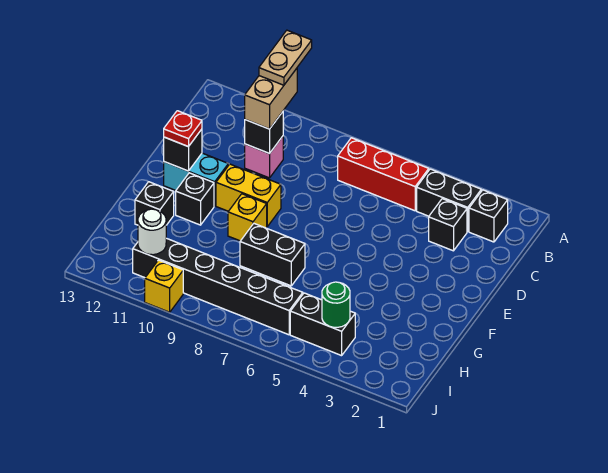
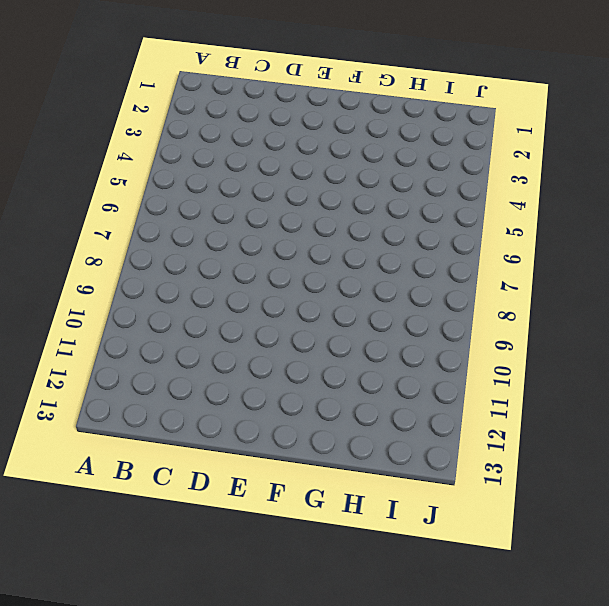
none -> black brick B2 level 1
none -> black brick B3:B4 level 1
none -> red brick B5:B7 level 1

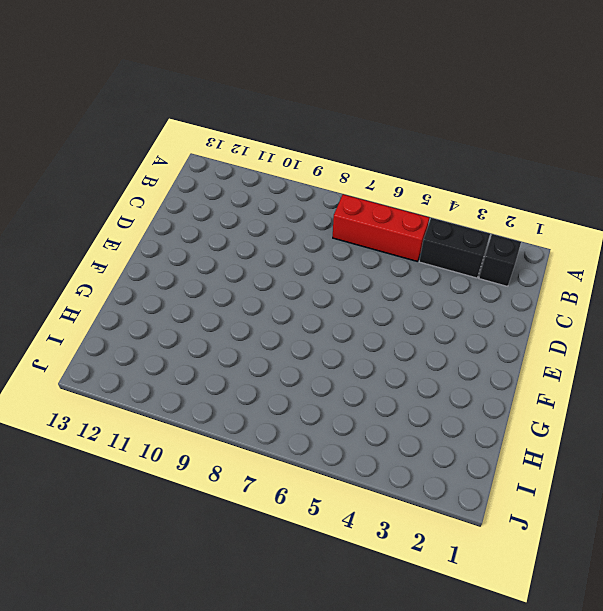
none -> black brick C3 level 1
none -> pink brick C10 level 1
none -> yellow brick E9:E10 level 1

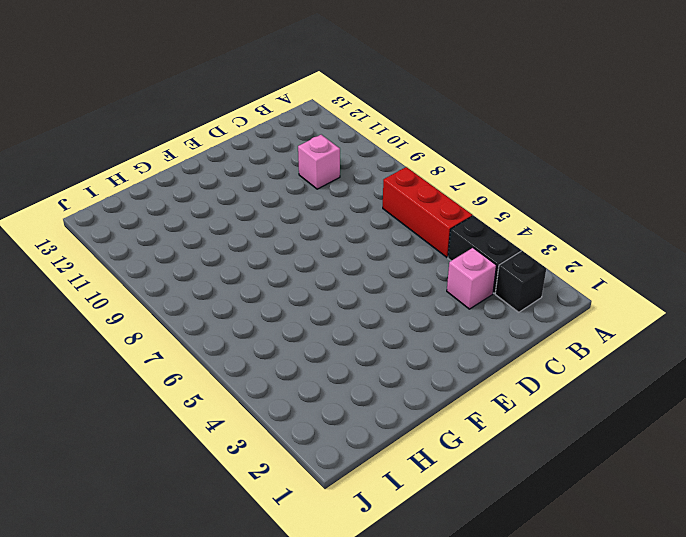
pink brick C3 level 1 -> black brick C3 level 1
none -> yellow brick E9:E10 level 1
none -> cyan brick E11:E12 level 1
none -> yellow brick F9 level 1

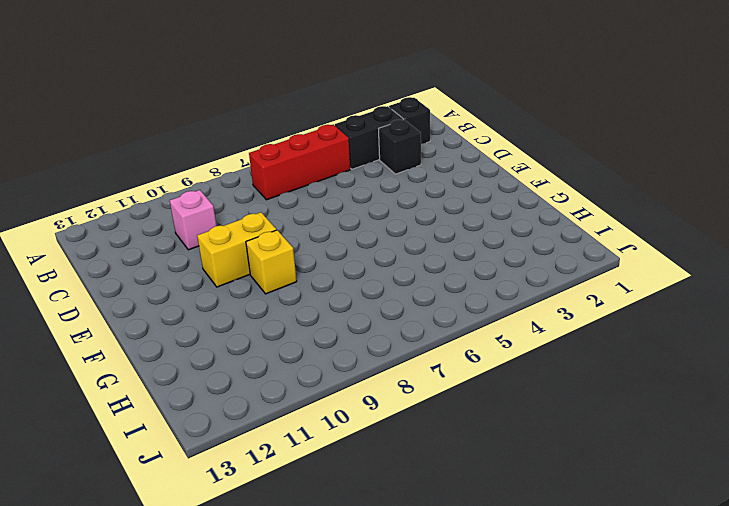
none -> cyan brick E11:E12 level 1
none -> black brick F11 level 1
none -> black brick G7:G8 level 1

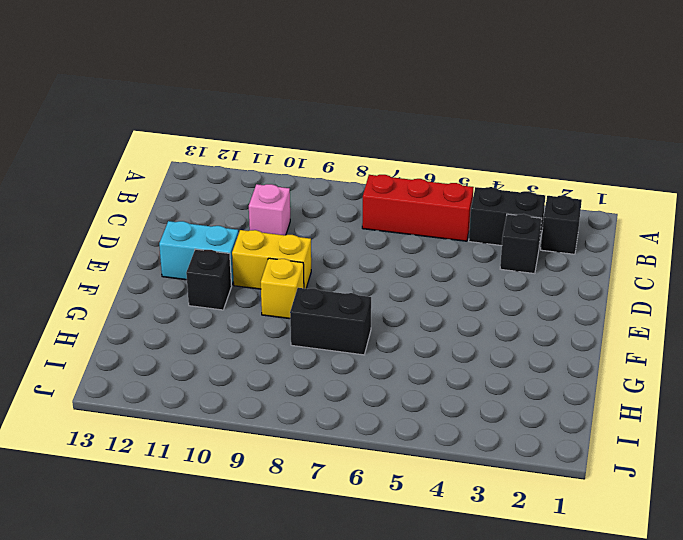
none -> black brick G12 level 1
none -> black brick I4:I5 level 1
none -> black brick I6:I11 level 1

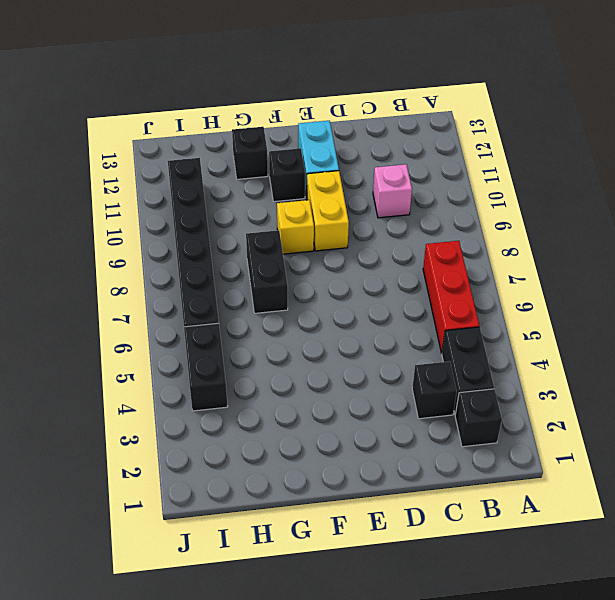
none -> yellow brick J10 level 1
none -> black brick C10 level 2
none -> black brick E12 level 2

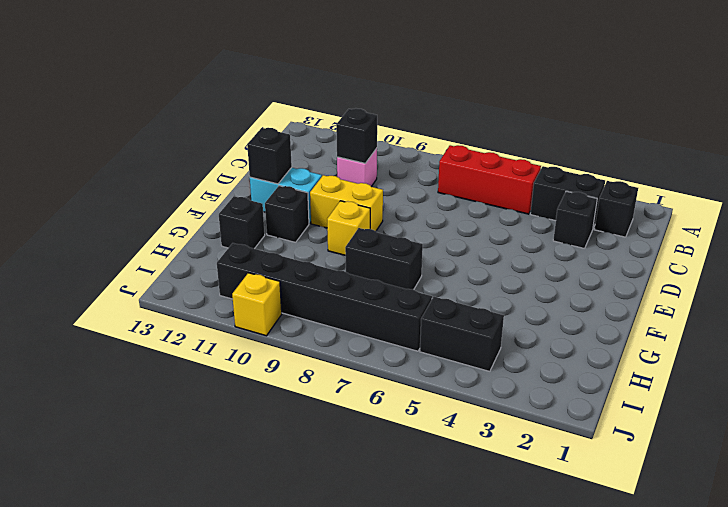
none -> green round brick I4 level 2
none -> white round brick I11 level 2
none -> tan brick B10:C10 level 3

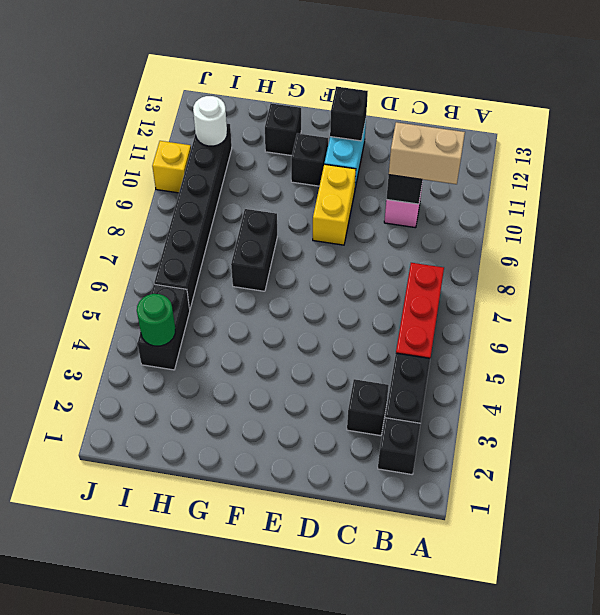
none -> yellow brick F9 level 1
none -> red plate E12 level 3
none -> tan plate A10:B10 level 4

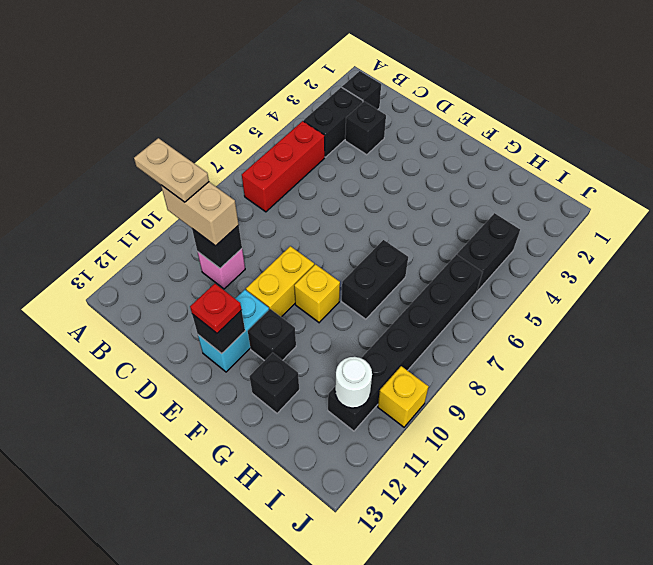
none -> green round brick I4 level 2

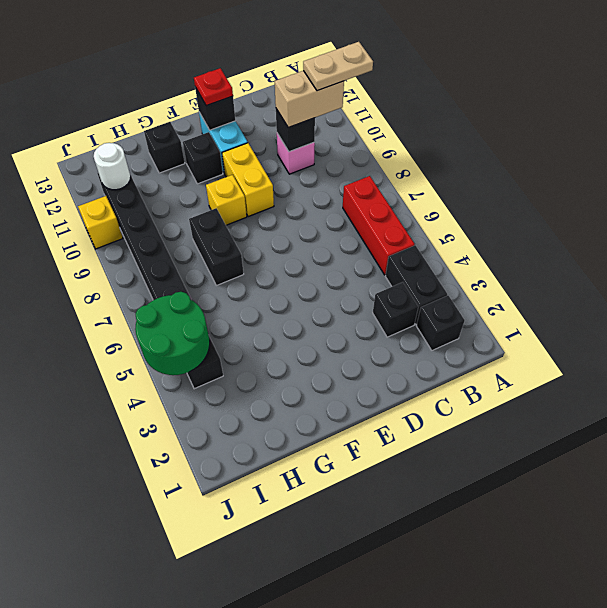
green round brick I4:J5 level 2 -> green round brick I4 level 2

